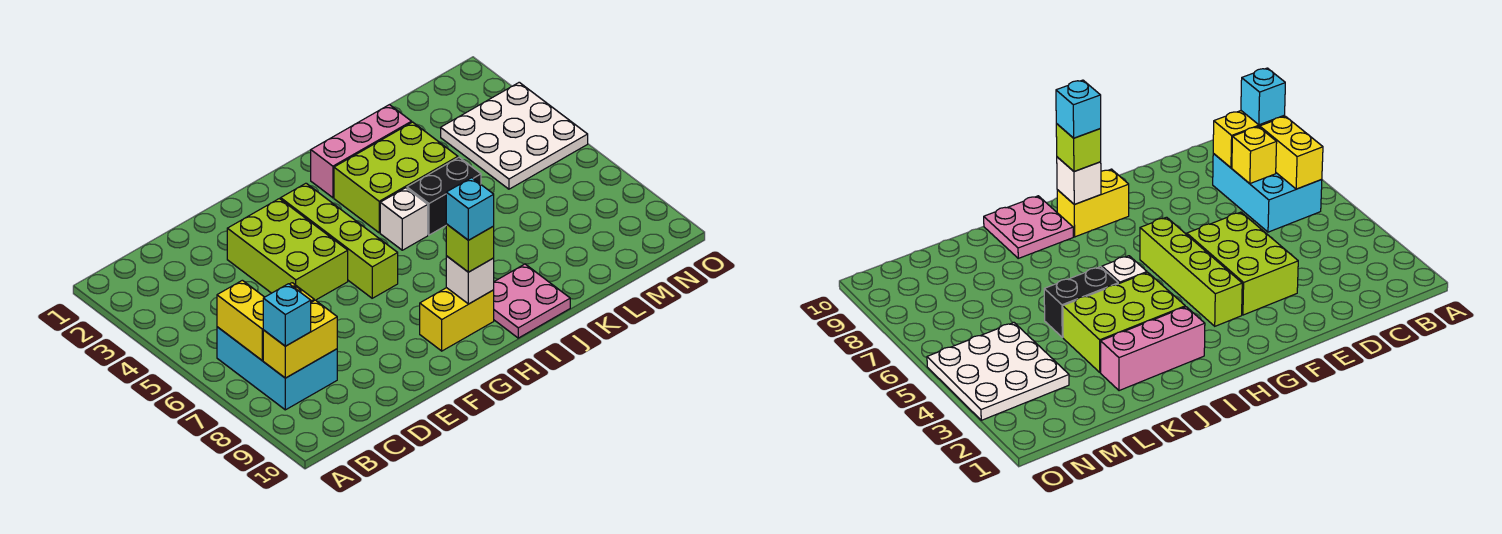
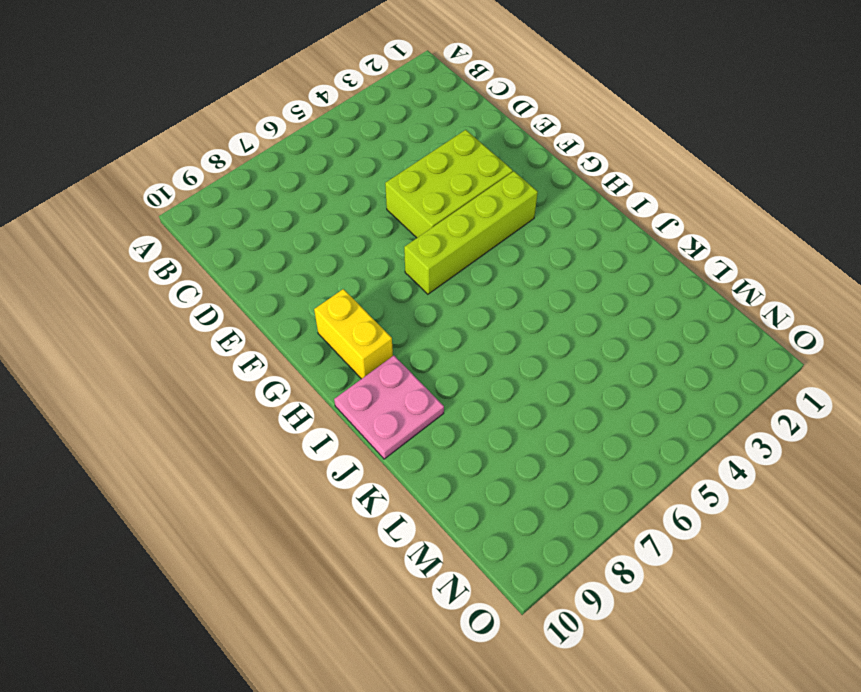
none -> cyan brick B6:C8 level 1
none -> pink brick I2:K2 level 1
none -> lime brick I3:K4 level 1

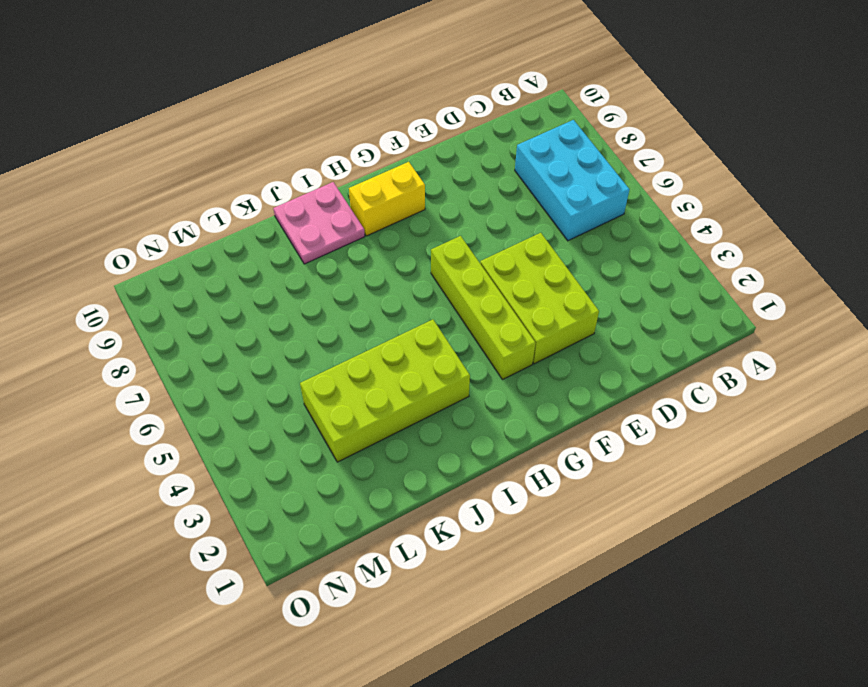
lime brick I3:L4 level 1 -> lime brick I3:K4 level 1
none -> pink brick I2:K2 level 1
none -> white brick I5 level 1
none -> black brick J5:K5 level 1

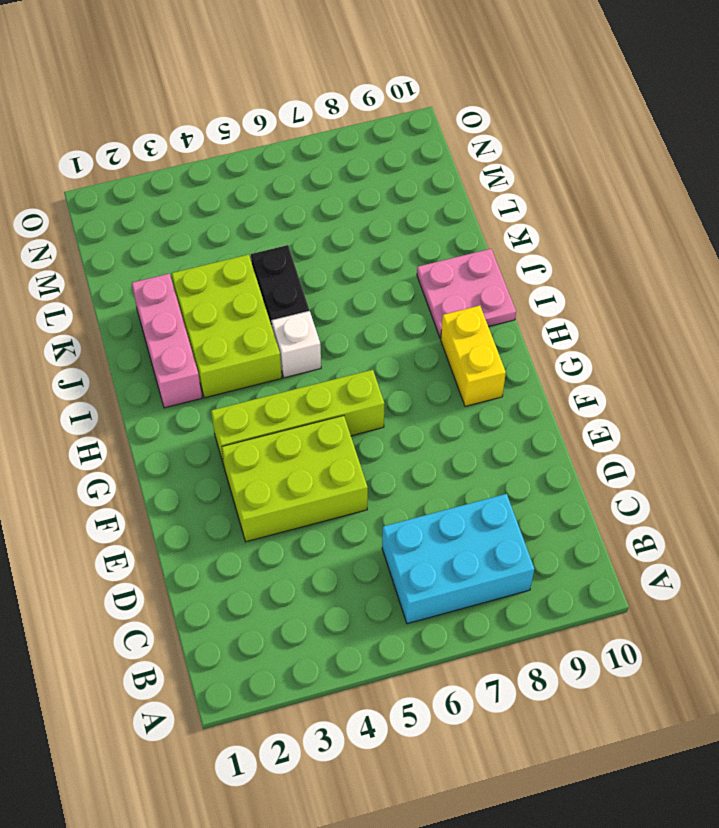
none -> white plate M3:O5 level 1
none -> yellow brick B6:B7 level 2
none -> yellow brick B8:C8 level 2

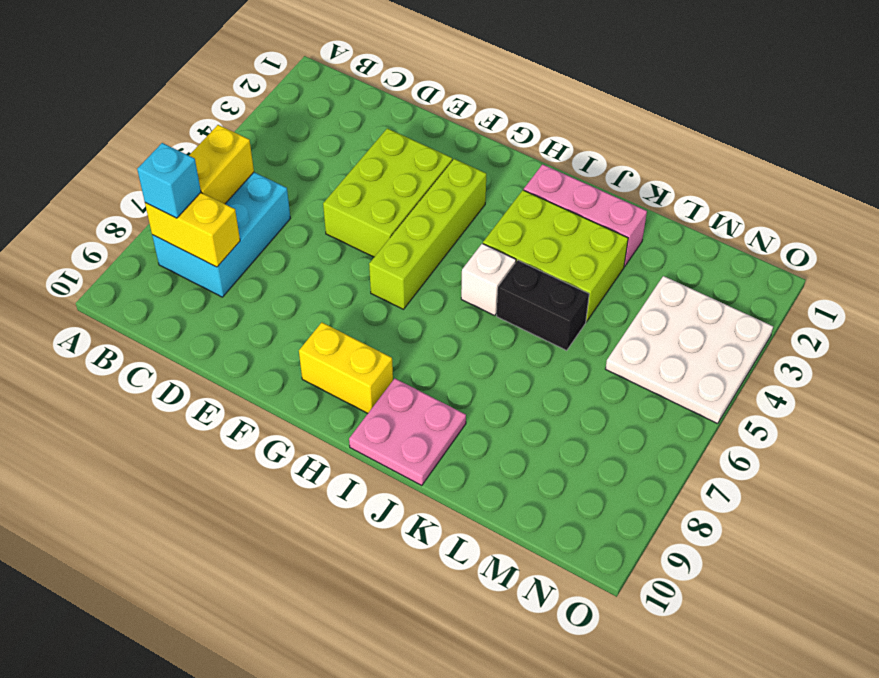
none -> yellow brick C7 level 2
none -> white brick H9 level 2
none -> lime brick H9 level 3

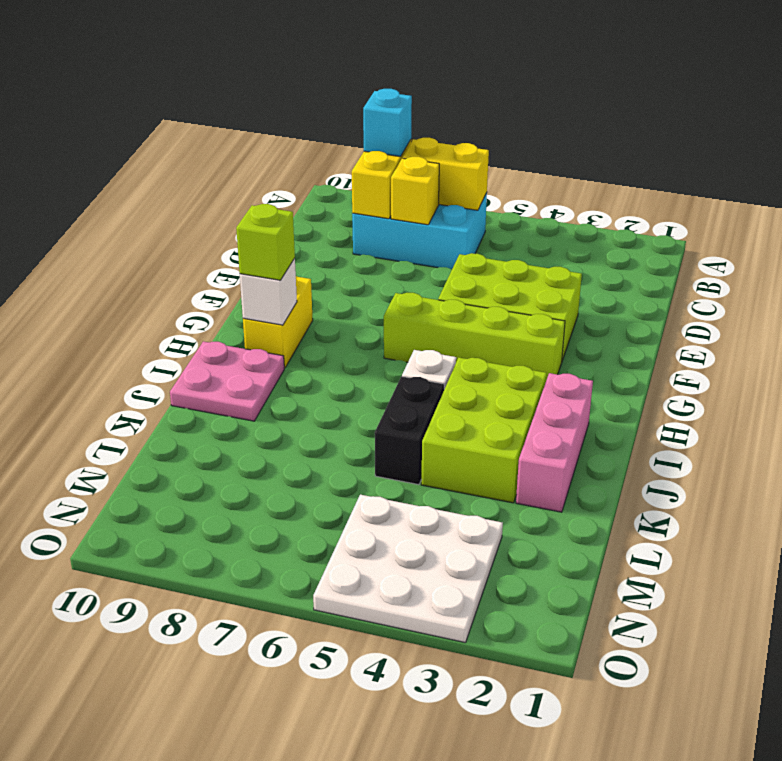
none -> cyan brick H9 level 4

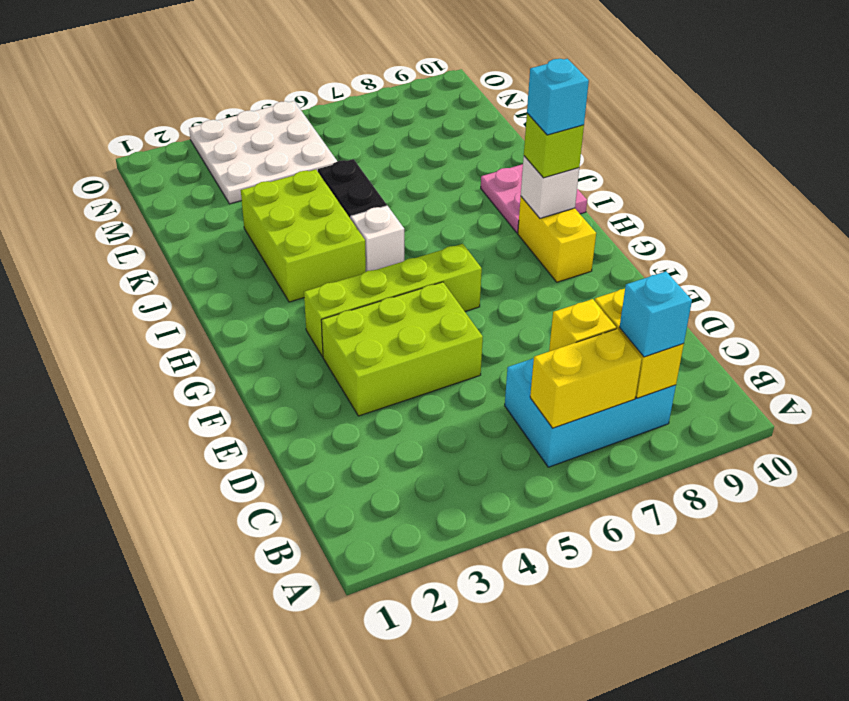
none -> pink brick I2:K2 level 1

